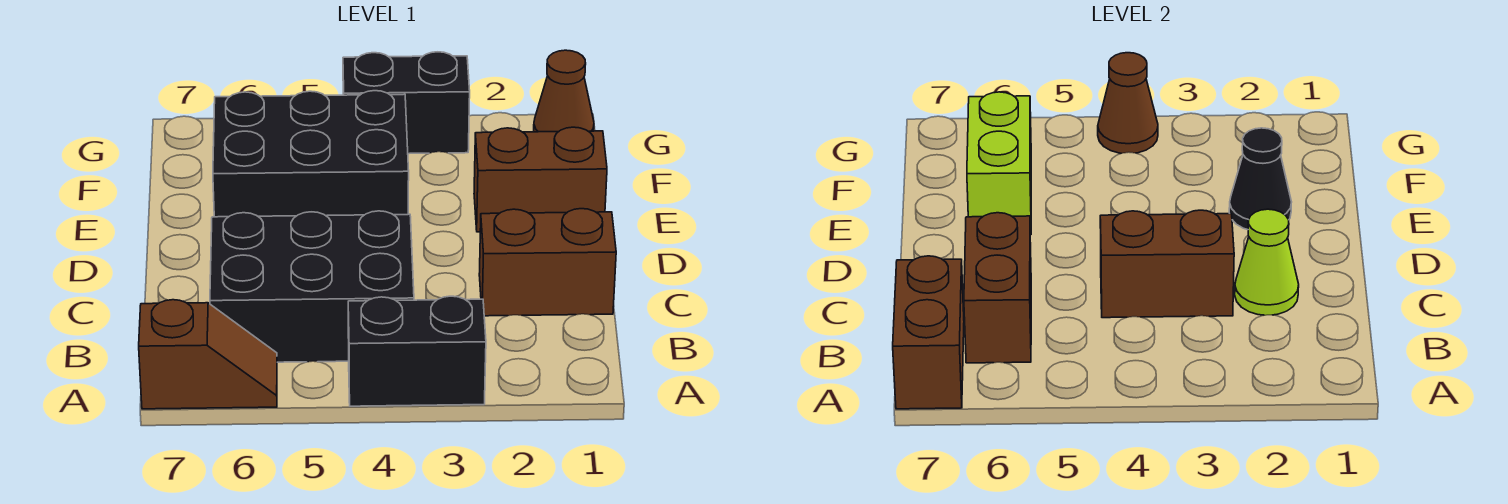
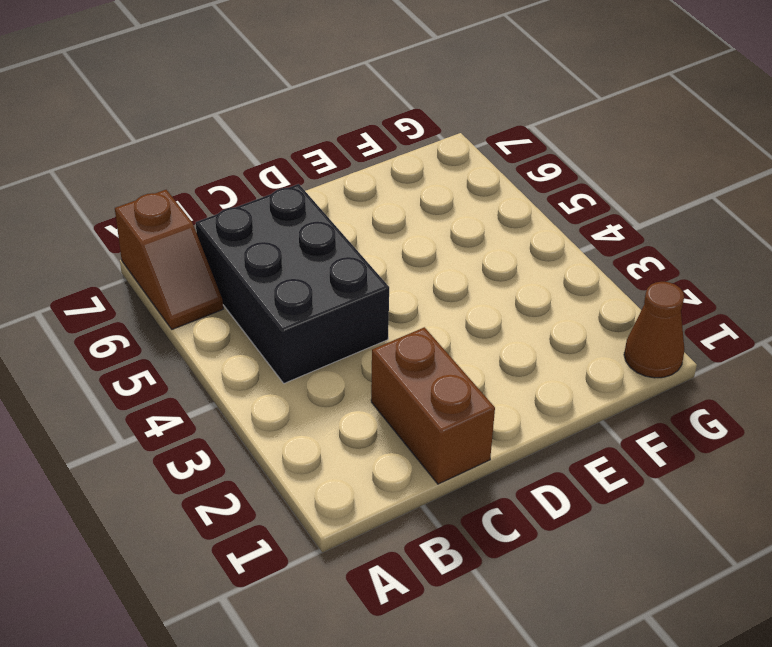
none -> black brick A3:A4 level 1
none -> brown brick E1:E2 level 1
none -> black brick E4:F6 level 1

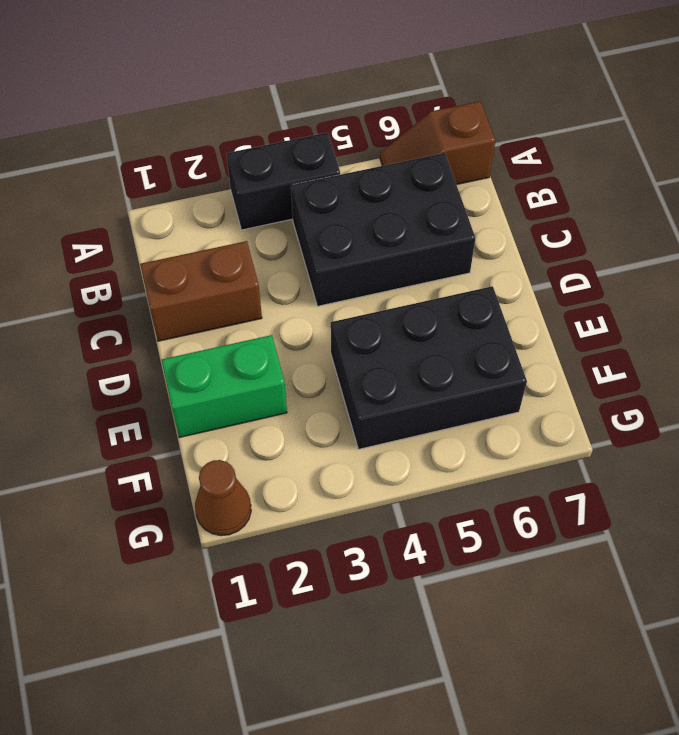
green brick E1:E2 level 1 -> brown brick E1:E2 level 1
none -> black brick G3:G4 level 1
none -> brown brick A7:B7 level 2
none -> brown brick B6:C6 level 2

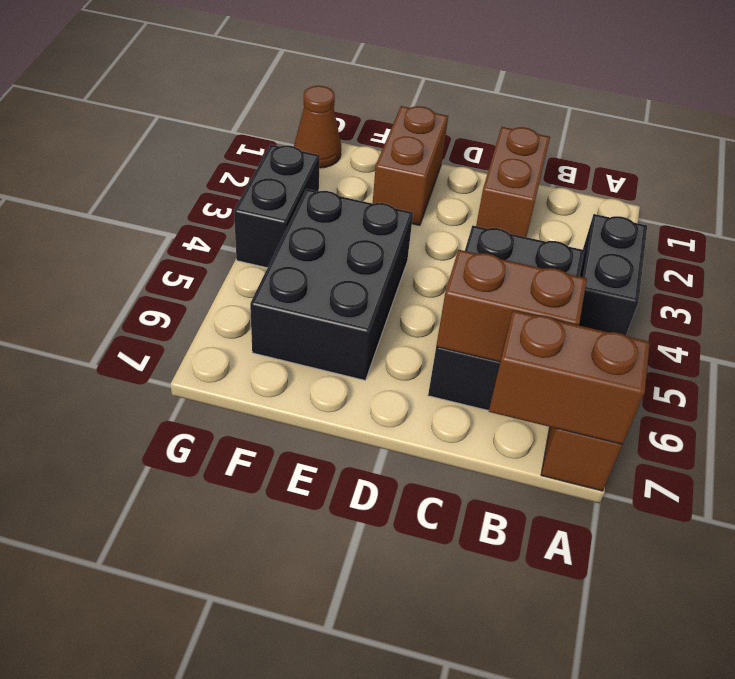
none -> lime cone C2 level 2
none -> brown brick C3:C4 level 2
none -> black cone E2 level 2

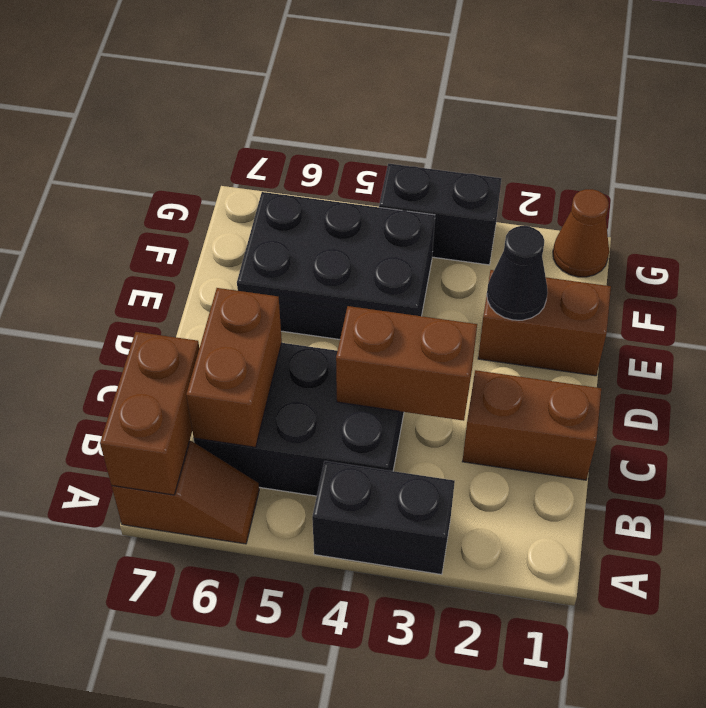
none -> lime cone C2 level 2
none -> lime brick E6:F6 level 2
none -> brown cone G4 level 2

